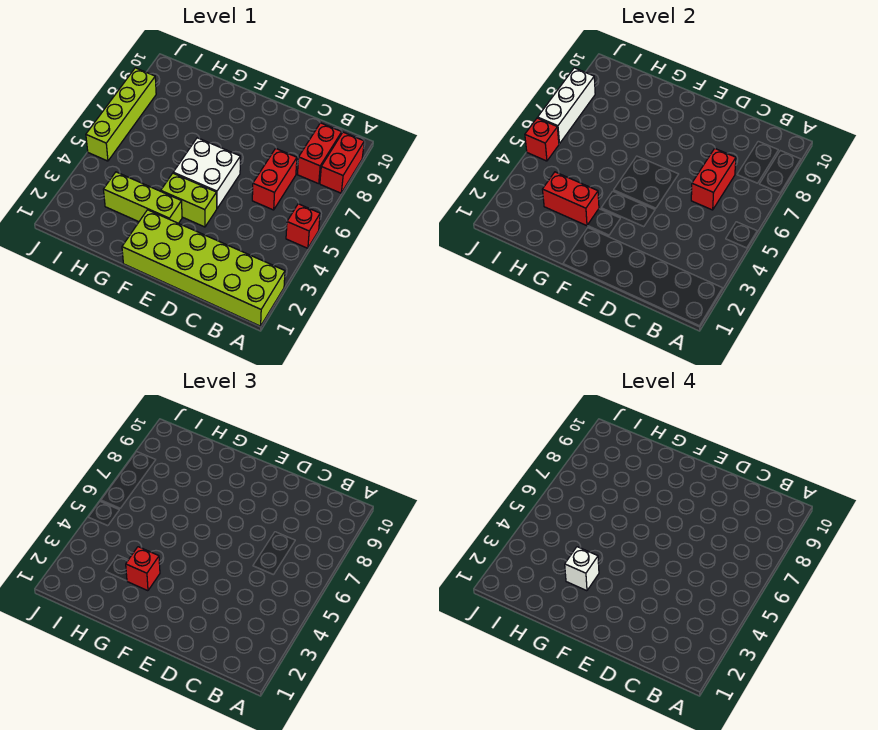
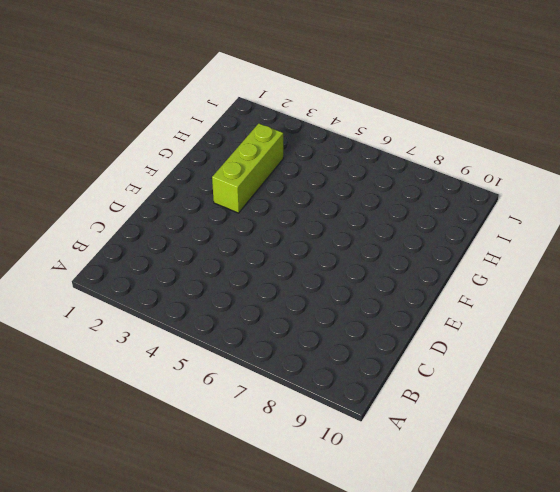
none -> lime brick A1:F2 level 1
none -> red brick A5 level 1
none -> red brick A8:A9 level 1

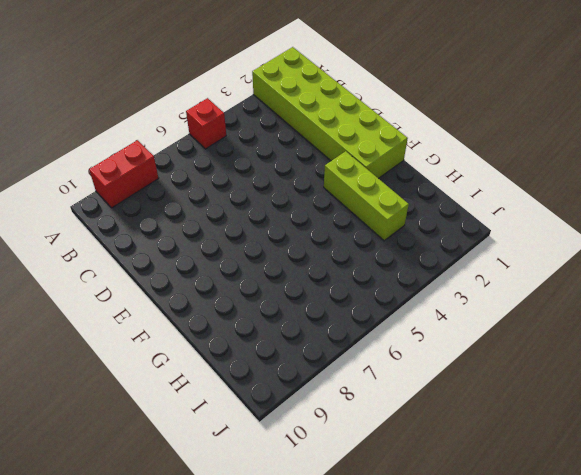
none -> red brick B8:B9 level 1
none -> red brick C6:C7 level 1
none -> lime brick E4:F4 level 1

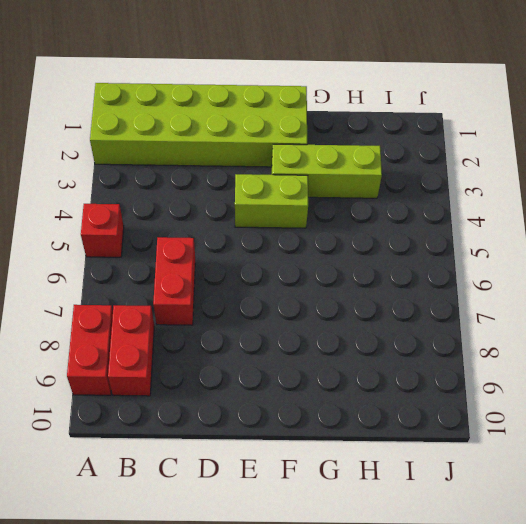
none -> white brick E5:F6 level 1
none -> lime brick J5:J8 level 1
none -> red brick C6:C7 level 2

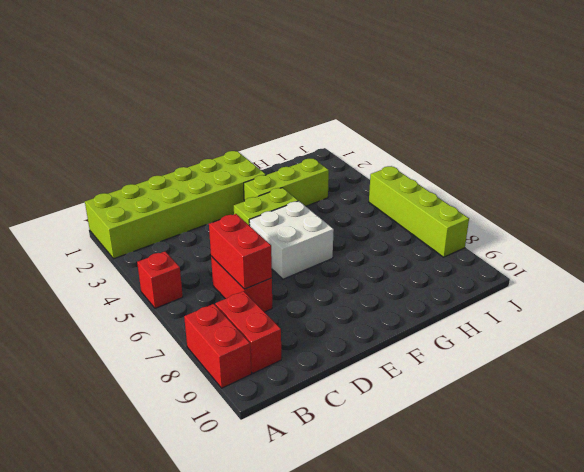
none -> red brick G3:H3 level 2
none -> red brick J5 level 2
none -> white brick J6:J8 level 2

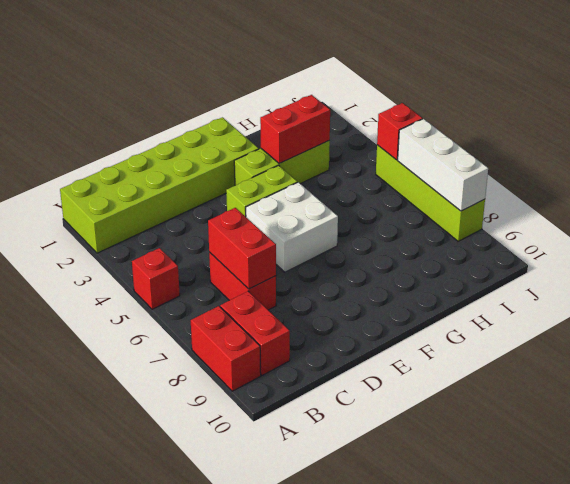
none -> red brick G3 level 3
none -> white brick G3 level 4

